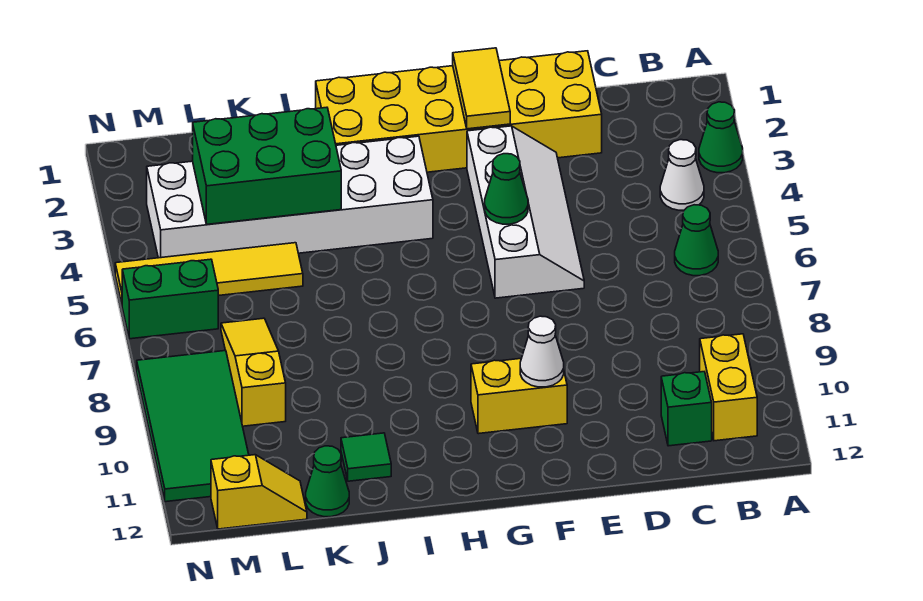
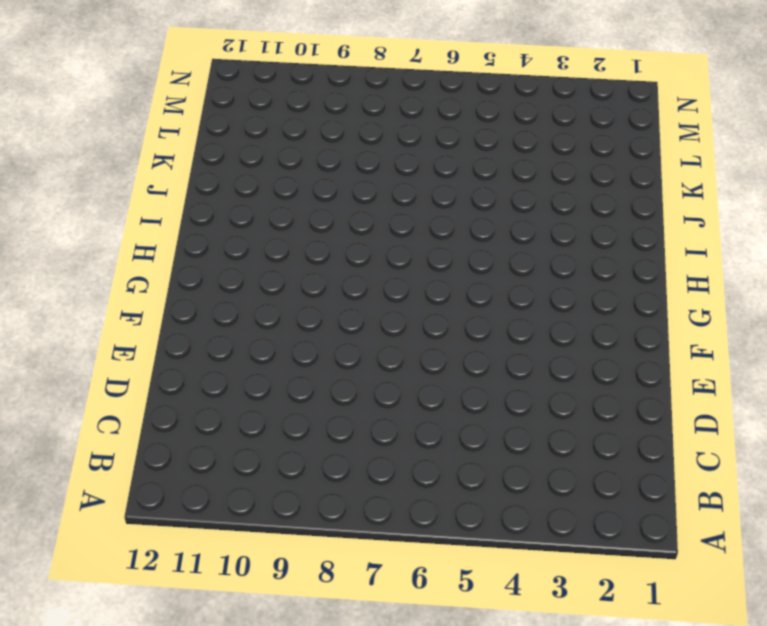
none -> green cone A3 level 1
none -> white cone B4 level 1
none -> green cone B6 level 1

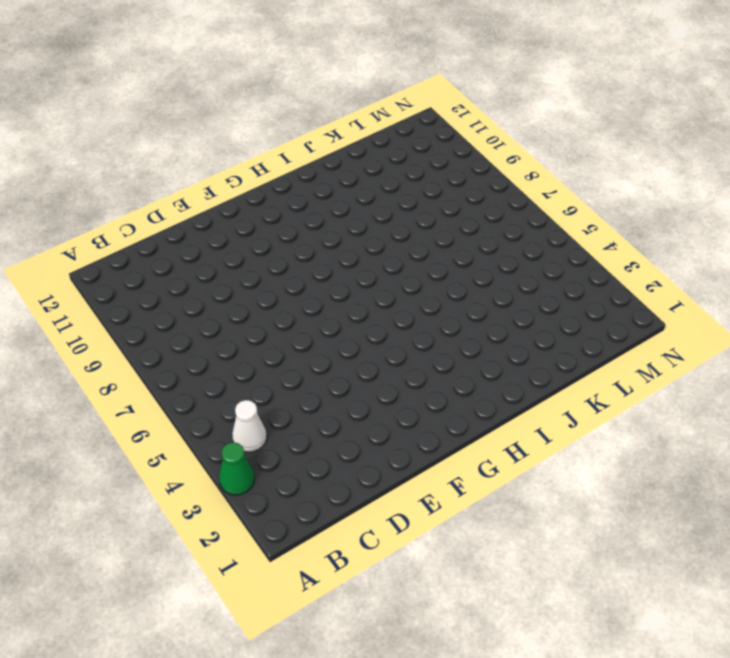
none -> green cone B6 level 1
none -> yellow brick B10:B11 level 1
none -> green brick C11 level 1

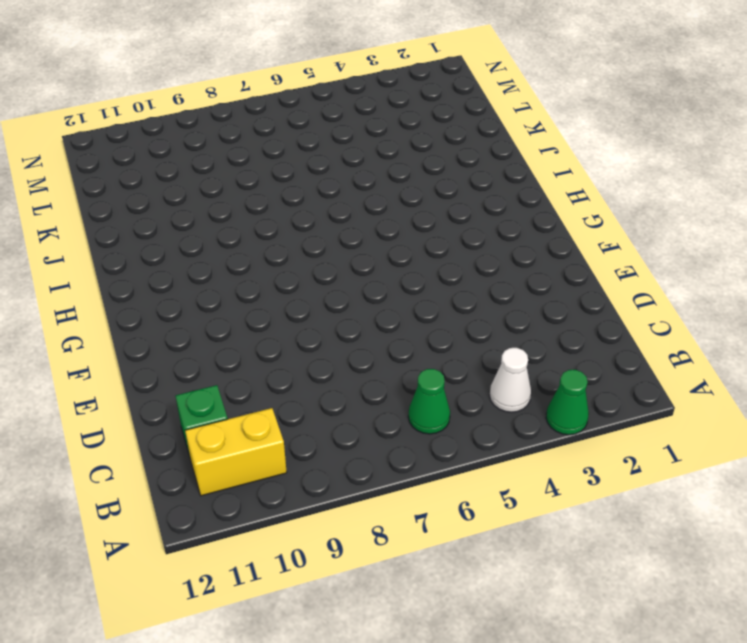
none -> yellow brick D1:I2 level 1
none -> white slope E3:F6 level 1 top F
none -> yellow brick F10:G10 level 1

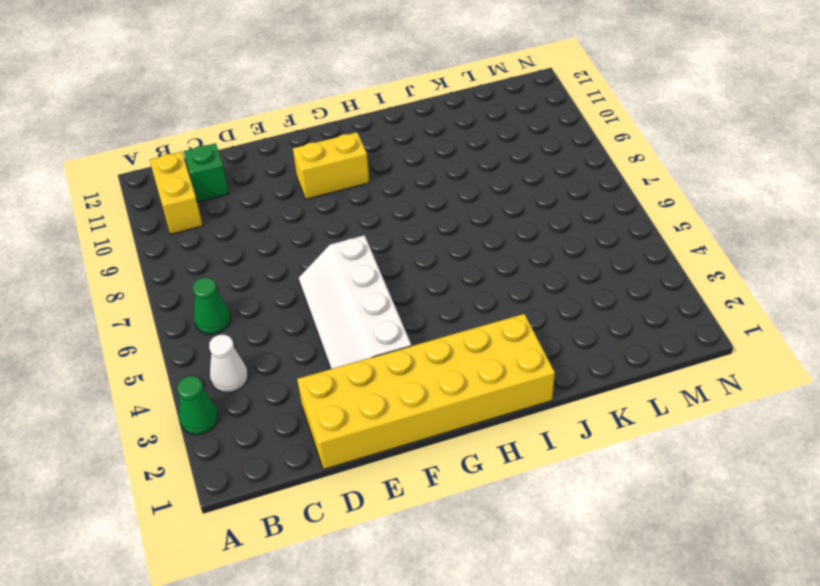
none -> white brick H3:M4 level 1
none -> green tile J11 level 1
none -> yellow tile K5:N5 level 1

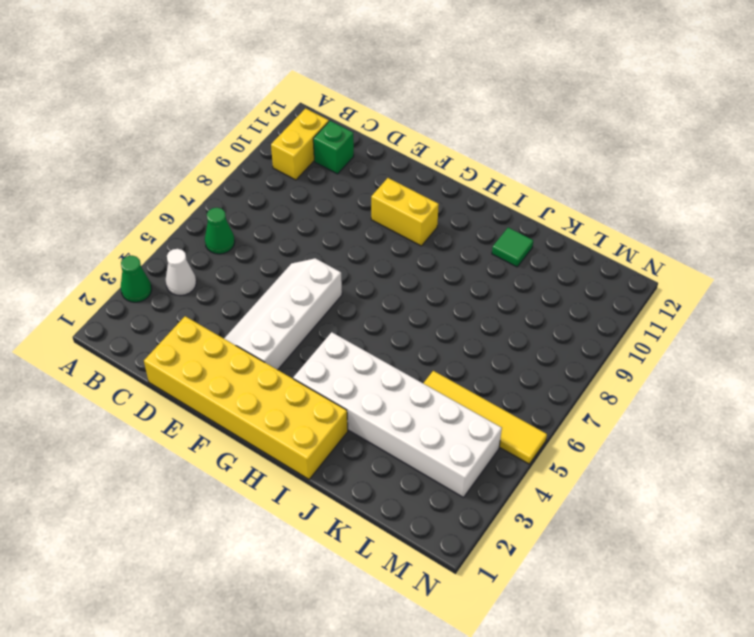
none -> green cone K12 level 1
none -> yellow slope L7:L9 level 1 top 9
none -> yellow slope L12:M12 level 1 top M

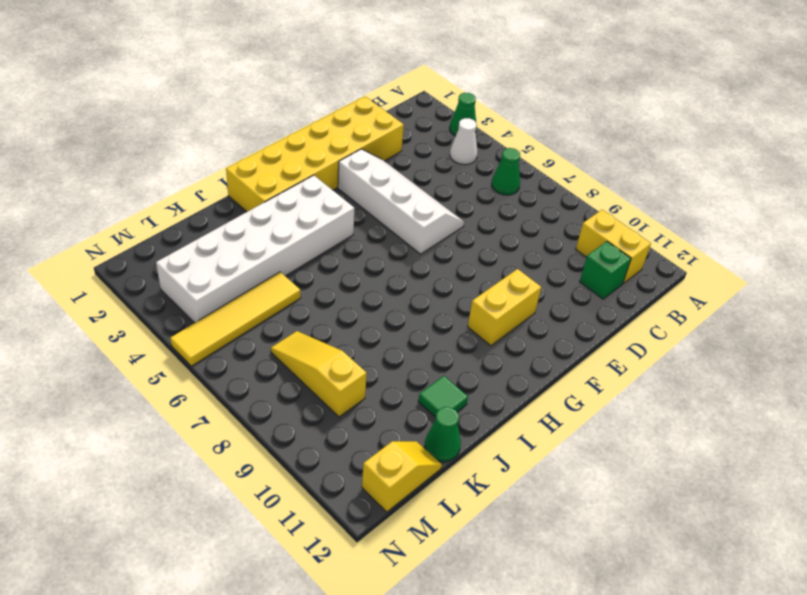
none -> green brick M6:N6 level 1
none -> green tile M8:N11 level 1
none -> yellow tile F1:F2 level 2

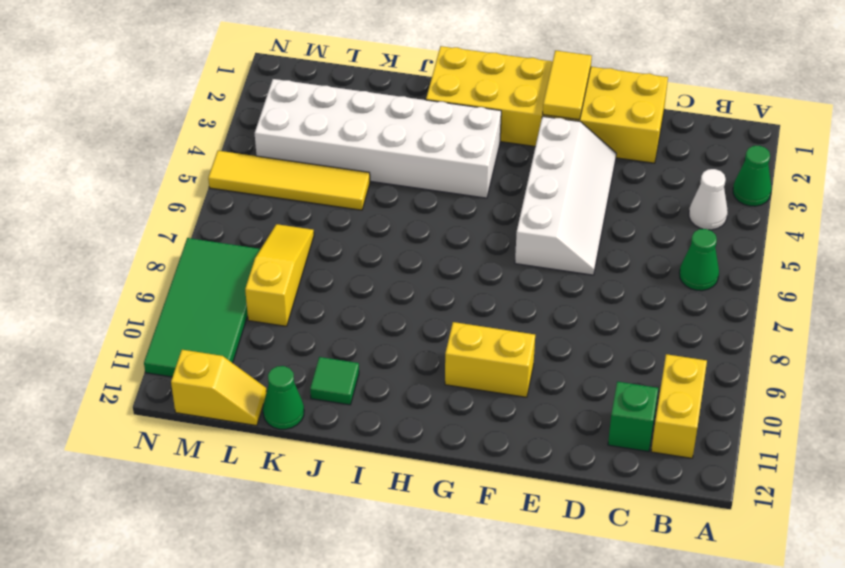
none -> green brick M6:N6 level 1
none -> green cone F5 level 2
none -> white cone F10 level 2

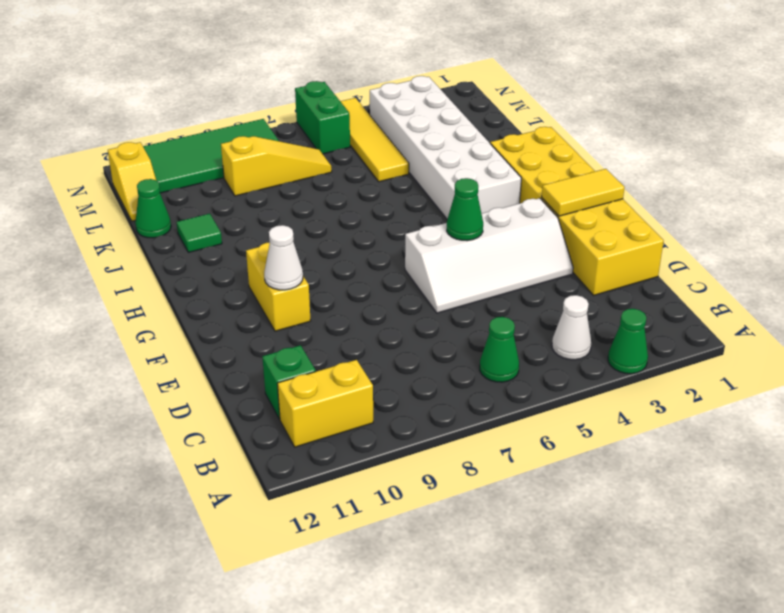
none -> green brick J3:L4 level 2

